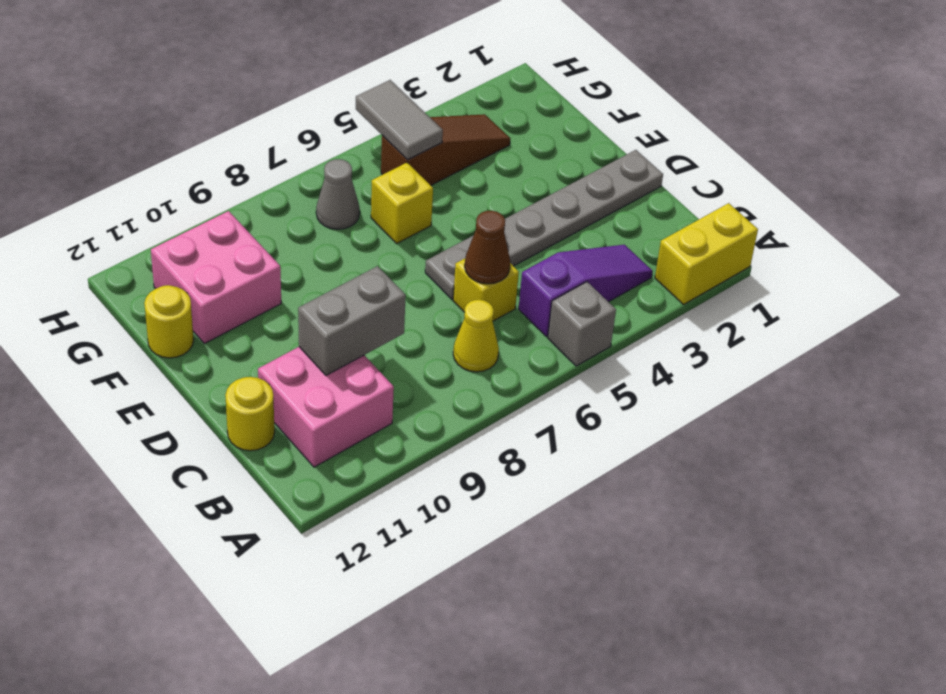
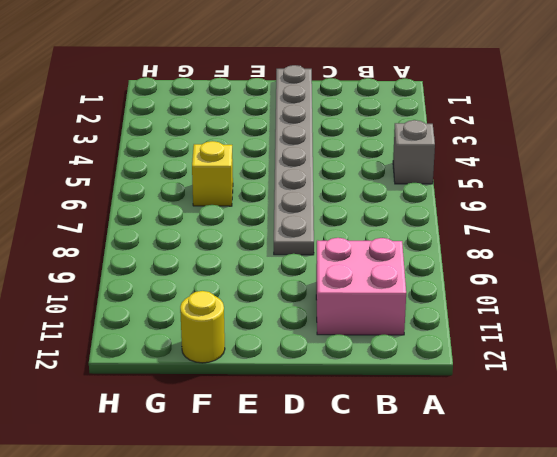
grey plate D1:D8 level 1 -> grey plate D1:D6 level 1
none -> yellow brick A1:A2 level 1
none -> purple slope B3:B5 level 1 top 5
none -> yellow cone B7 level 1

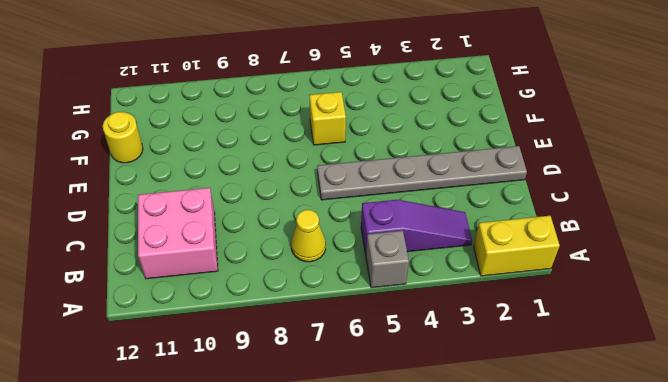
none -> yellow brick C6 level 1
none -> yellow round brick C12 level 1
none -> pink brick F10:G11 level 1

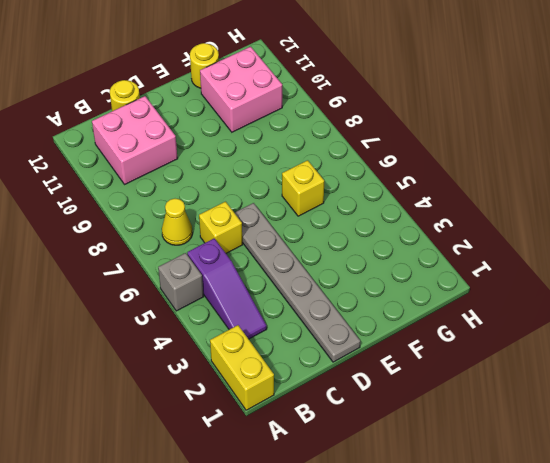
none -> brown slope G3:G5 level 1 top 5
none -> grey cone G7 level 1
none -> brown cone C6 level 2

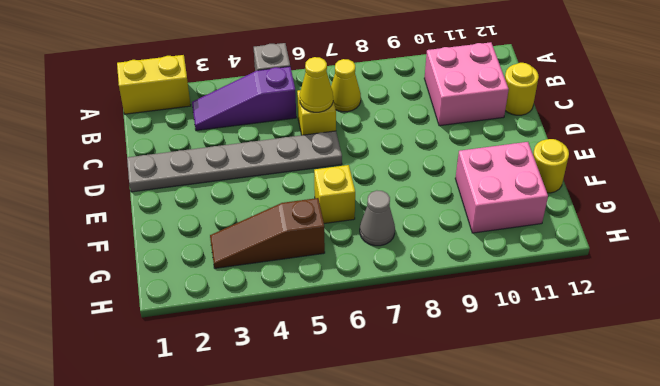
yellow cone C6 level 2 -> brown cone C6 level 2
none -> grey brick C9:C10 level 2
none -> grey tile G5:H5 level 2

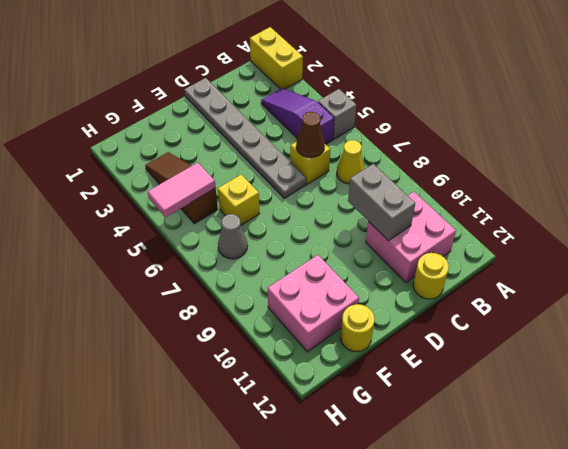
pink tile G5:H5 level 2 -> grey tile G5:H5 level 2

